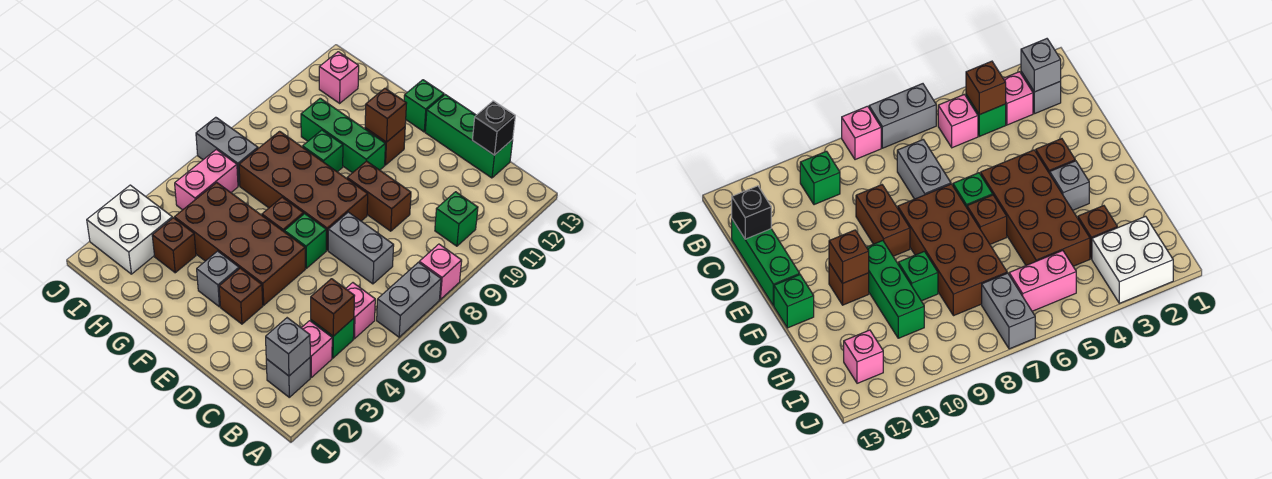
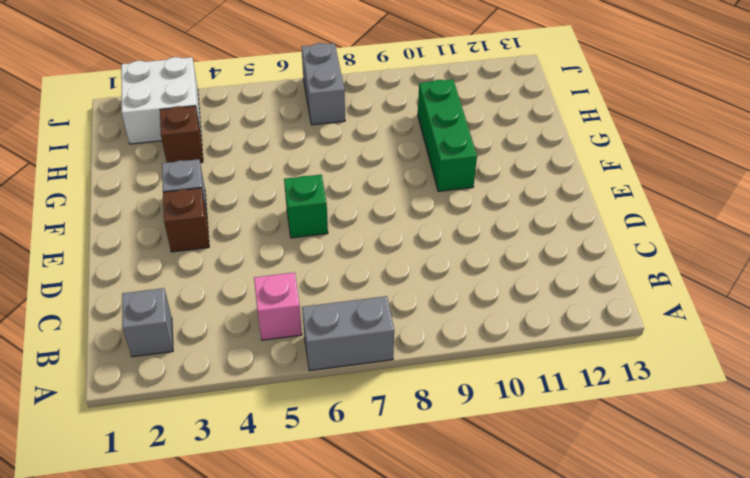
none -> pink brick A8 level 1
none -> pink brick B3 level 1
none -> green brick B4 level 1

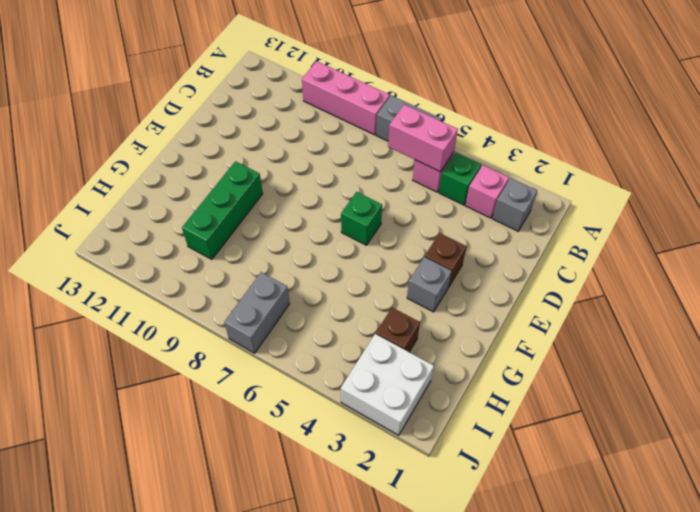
pink brick A8:A10 level 1 -> pink brick A8 level 1
pink brick B5:B6 level 2 -> pink brick I5:I6 level 1
none -> green brick B10 level 1
none -> grey brick C7:D7 level 1
none -> green brick C13:E13 level 1

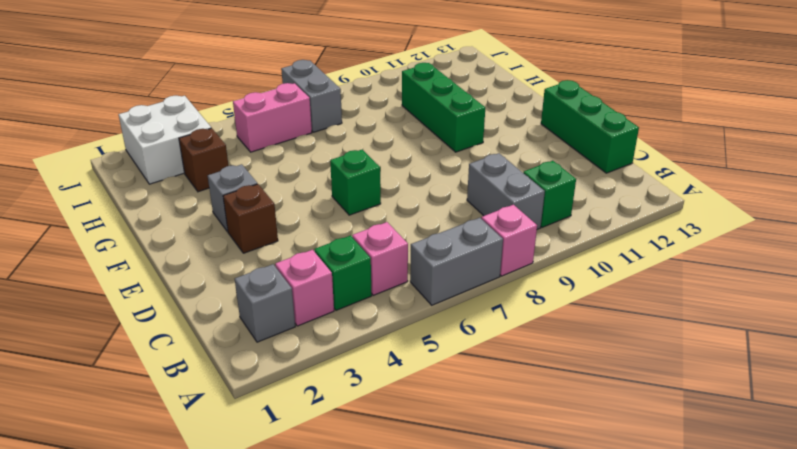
grey brick B9:C9 level 1 -> grey brick C7:D7 level 1
none -> brown brick D9:E9 level 1
none -> brown brick E4:H5 level 1
none -> brown brick E7:H8 level 1

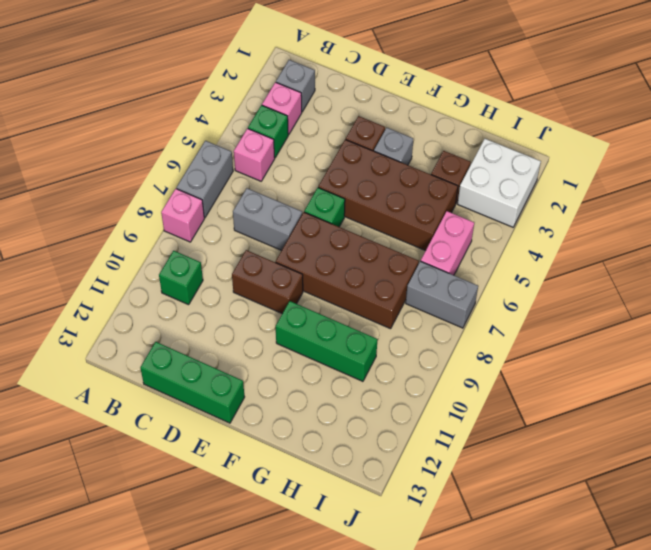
none -> brown brick F6 level 1
none -> brown brick F11 level 1
none -> green brick F13 level 1

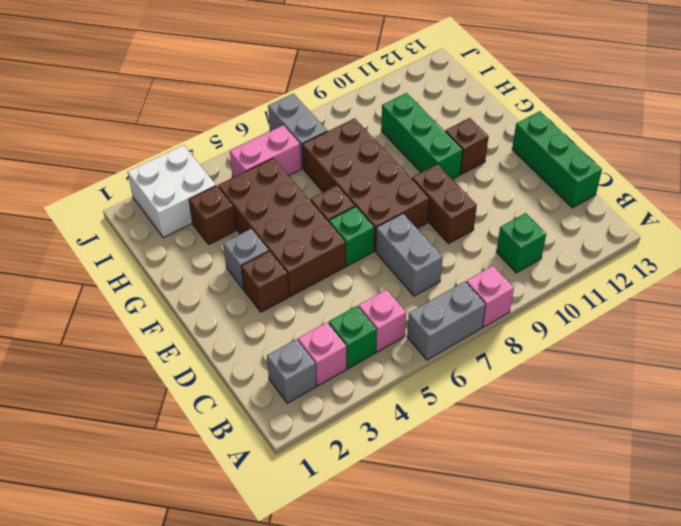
none -> green brick F13 level 1
none -> green brick G9 level 1
none -> pink brick I12 level 1

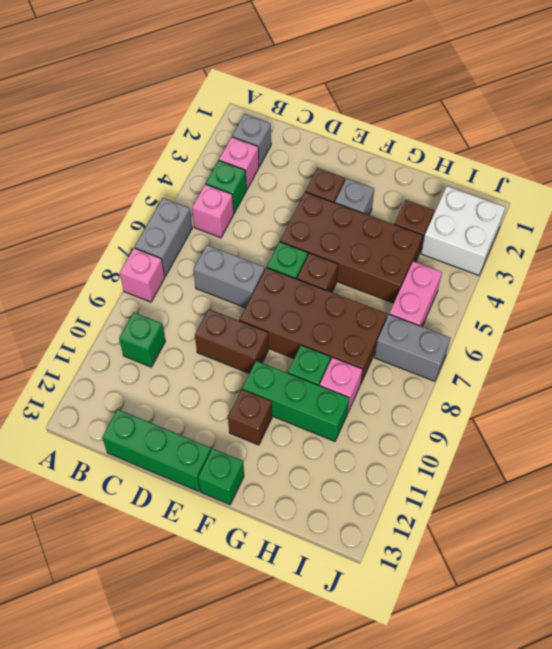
pink brick H9 level 1 -> pink brick I12 level 1
none -> grey brick B2 level 2
none -> brown brick B4 level 2
none -> black brick C13 level 2

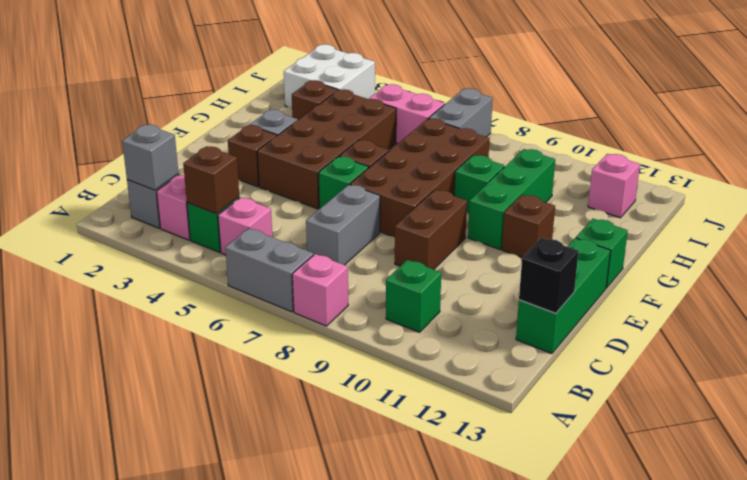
none -> brown brick F11 level 2

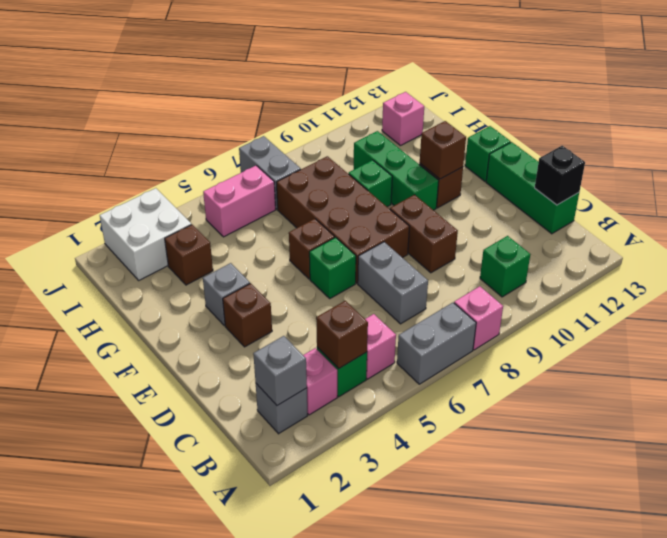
none -> brown brick E4:H5 level 1

